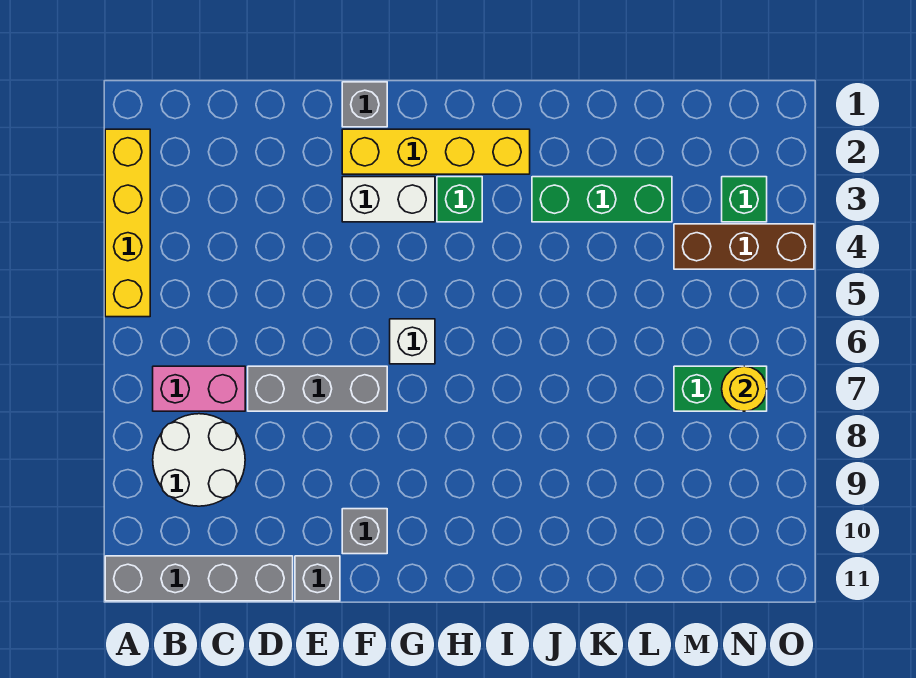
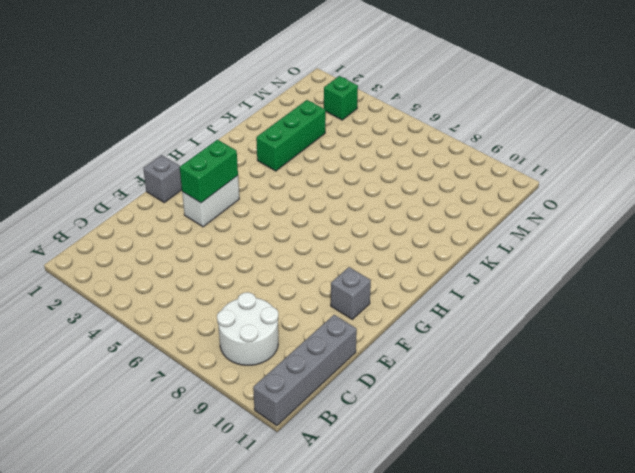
green brick F3:G3 level 2 -> green brick M7:N7 level 1
none -> yellow brick A2:A5 level 1
none -> pink brick B7:C7 level 1
none -> grey brick D7:F7 level 1

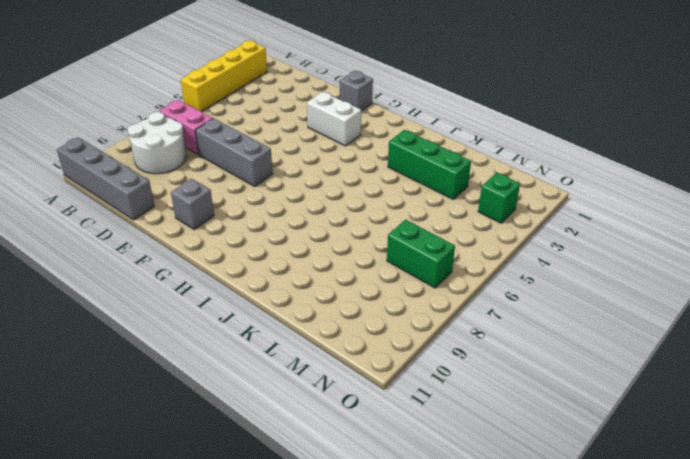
none -> grey brick E11 level 1
none -> yellow brick F2:I2 level 1
none -> white brick G6 level 1

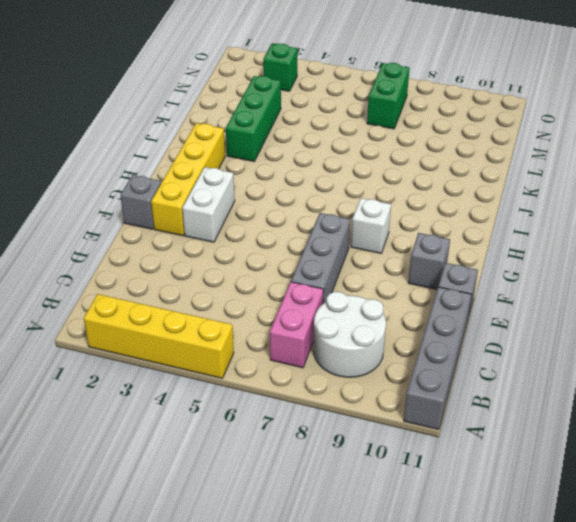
white brick G8 level 1 -> white brick G6 level 1
none -> green brick H3 level 1
none -> brown brick M4:O4 level 1
none -> yellow round brick N7 level 2

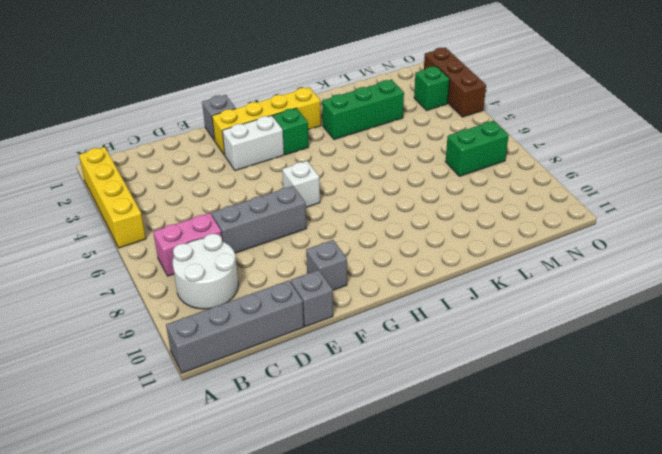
brown brick O2:O4 level 1 -> brown brick M4:O4 level 1
none -> yellow round brick N7 level 2

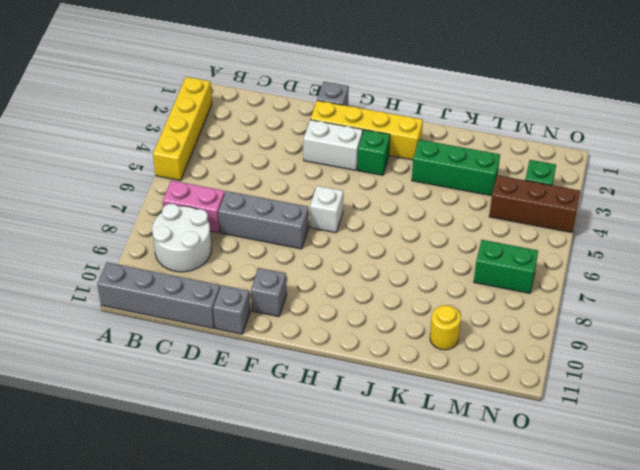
yellow round brick L10 level 1 -> yellow round brick N7 level 2

